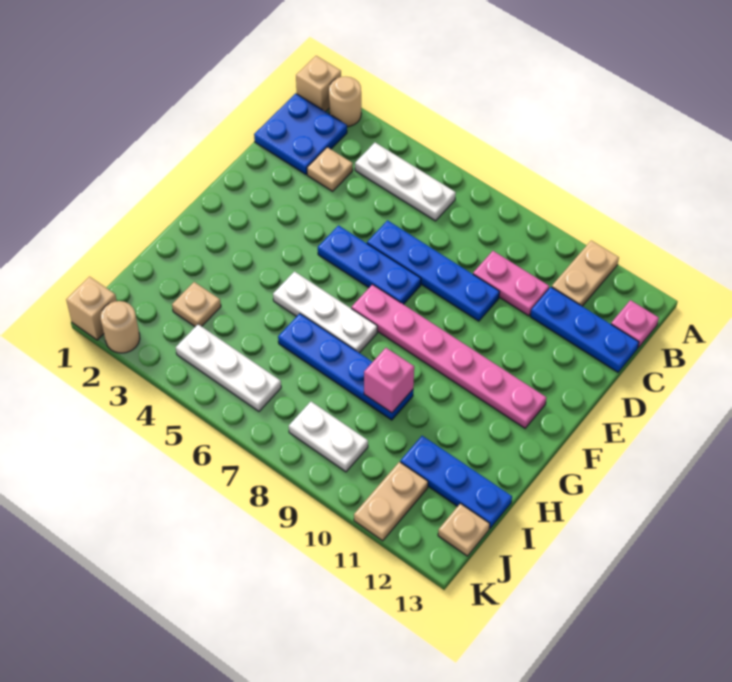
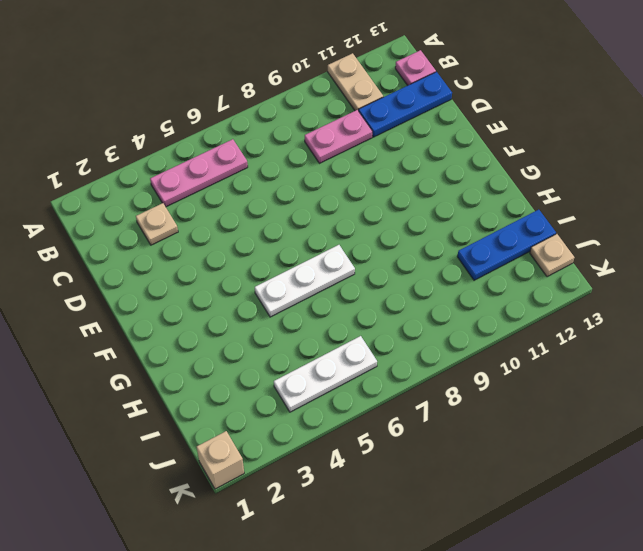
pink plate B4:B6 level 1 -> white plate B4:B6 level 1
none -> tan brick A1 level 1
none -> tan round brick A2 level 1
none -> blue plate B1:C2 level 1

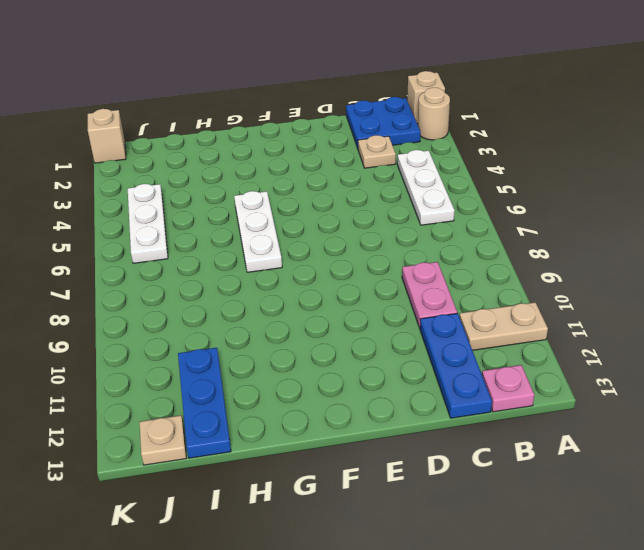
none -> blue plate D6:D9 level 1
none -> blue plate E5:E7 level 1
none -> pink plate F7:F12 level 1

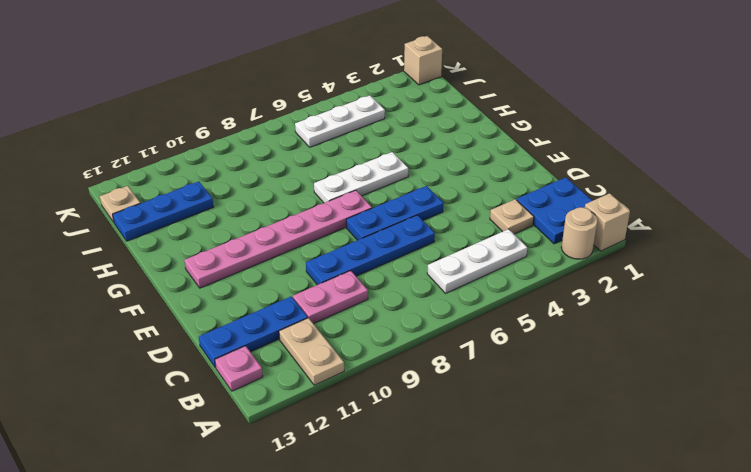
none -> blue plate H6:H9 level 1
none -> tan plate I3 level 1
none -> white plate J8:J9 level 1

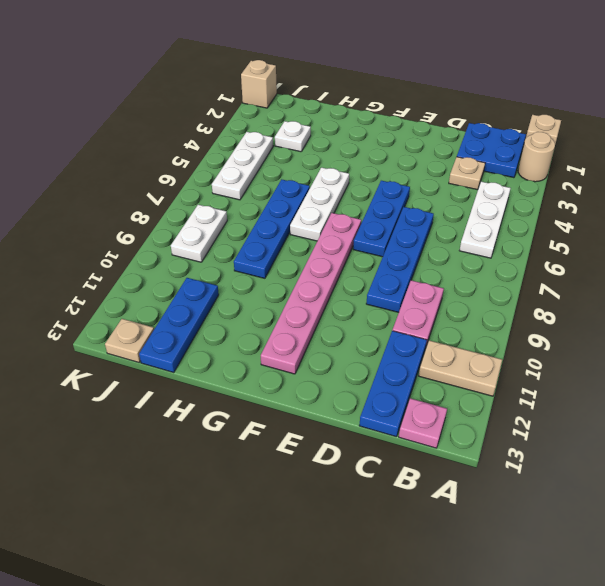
white plate I3 level 1 -> tan plate I3 level 1
none -> tan plate J11:K11 level 1
none -> tan round brick K2 level 1
none -> pink brick H9 level 2

